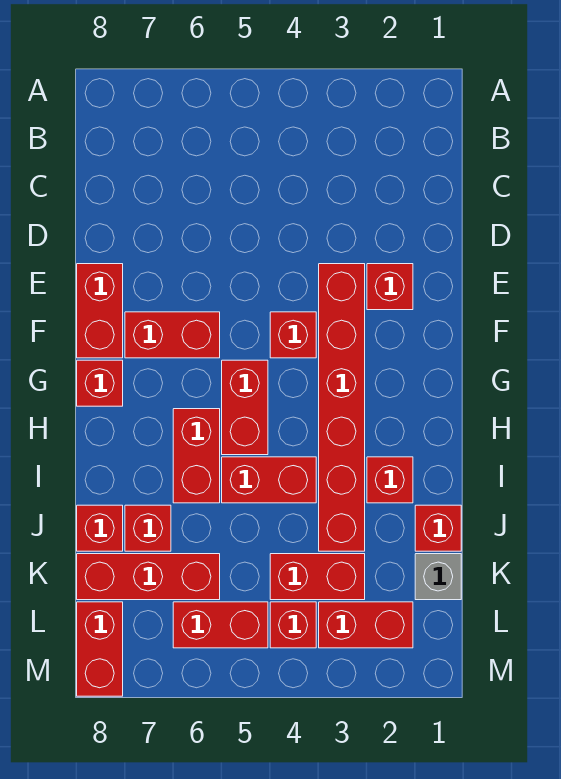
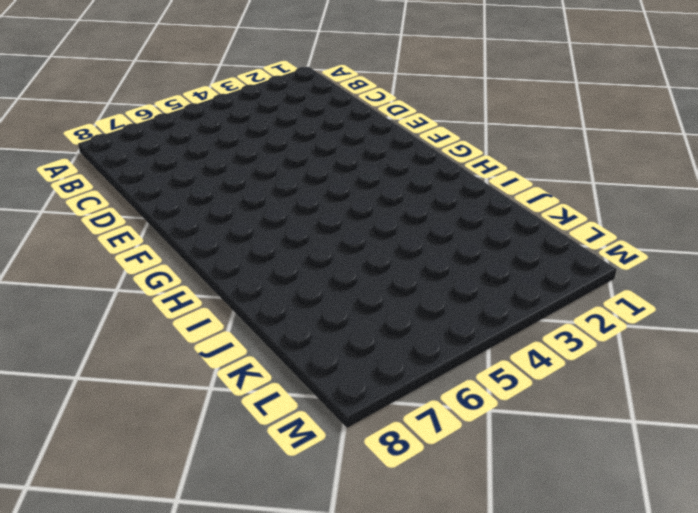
none -> red brick E2 level 1
none -> red brick E3:J3 level 1
none -> red brick E8:F8 level 1

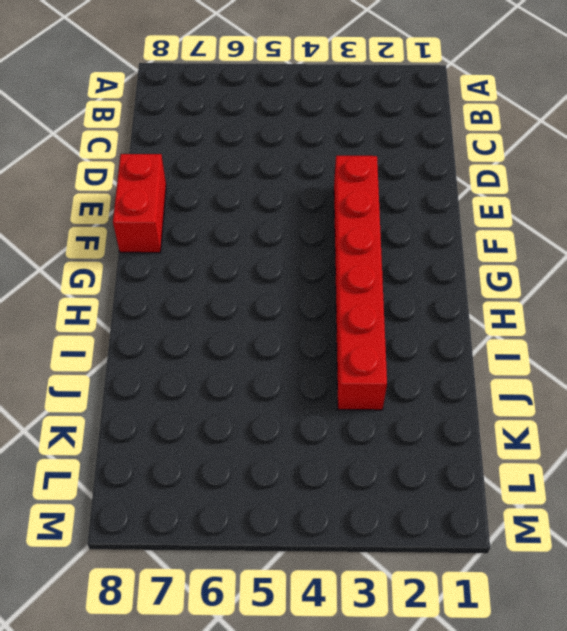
none -> red brick E2 level 1
none -> red brick F4 level 1
none -> red brick F6:F7 level 1

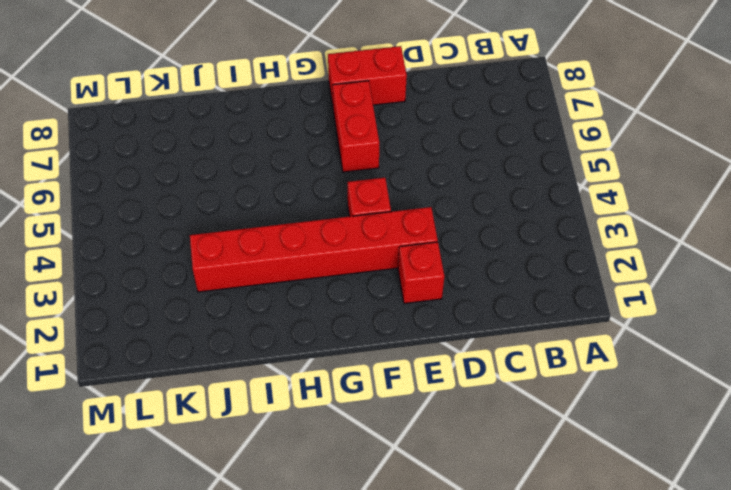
none -> red brick G5:H5 level 1
none -> red brick G8 level 1
none -> red brick H6:I6 level 1

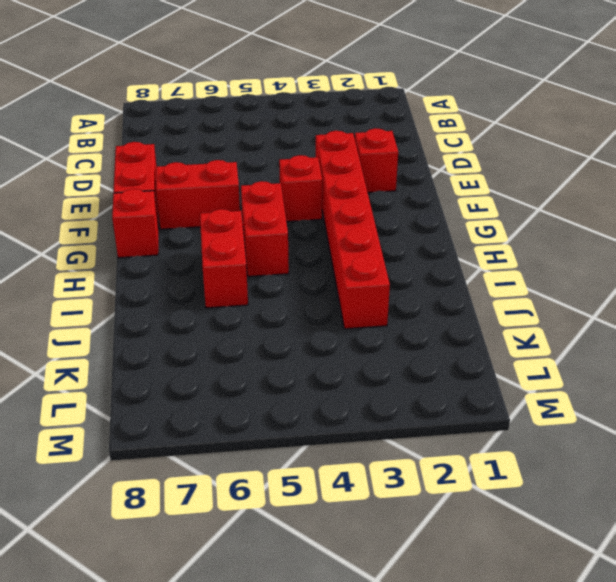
none -> red brick I2 level 1
none -> red brick I4:I5 level 1
none -> red brick J1 level 1

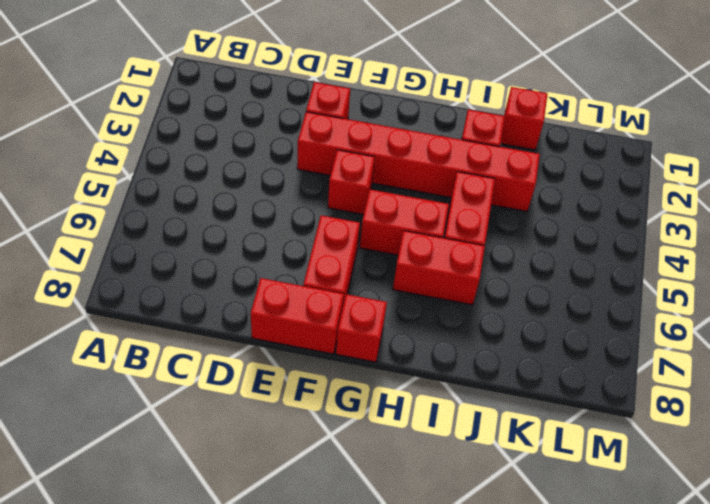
none -> red brick J7 level 1
none -> red brick J8 level 1
none -> grey brick K1 level 1

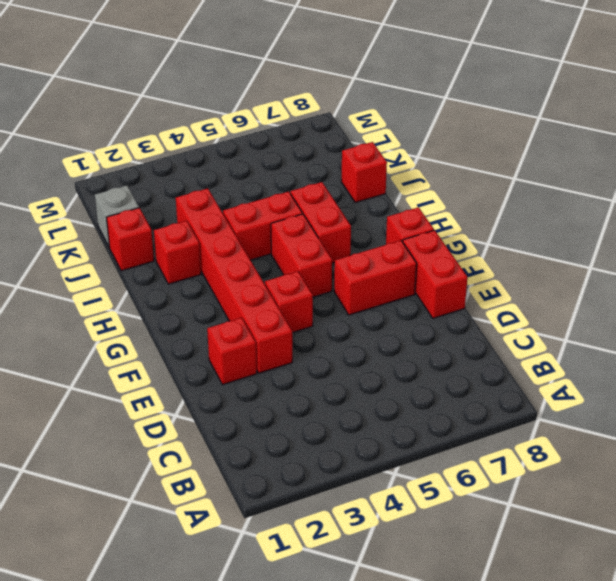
none -> red brick J7 level 1
none -> red brick K3:K4 level 1
none -> red brick K6:K8 level 1

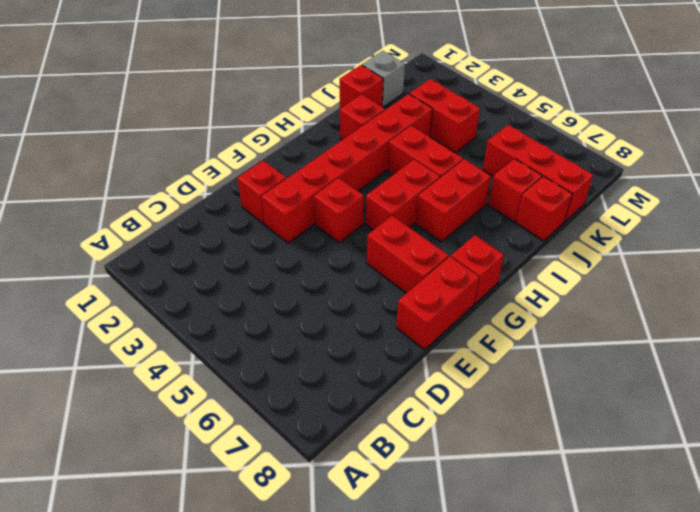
none -> red brick L2:L3 level 1
none -> red brick L4 level 1
none -> red brick L5:L6 level 1

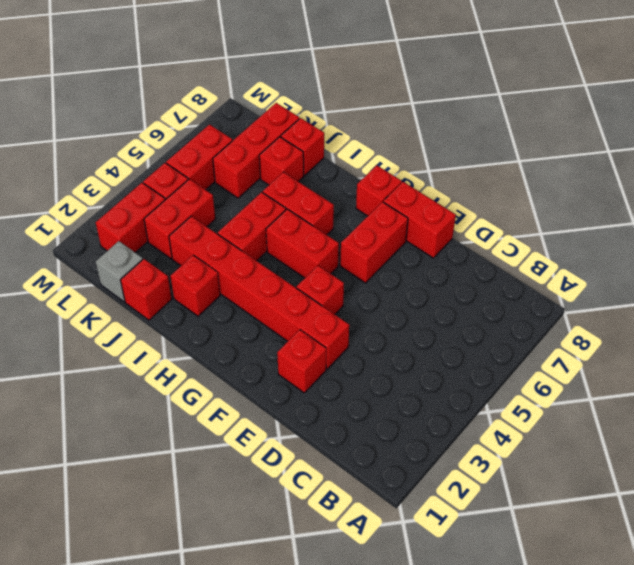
none -> red brick L8:M8 level 1

